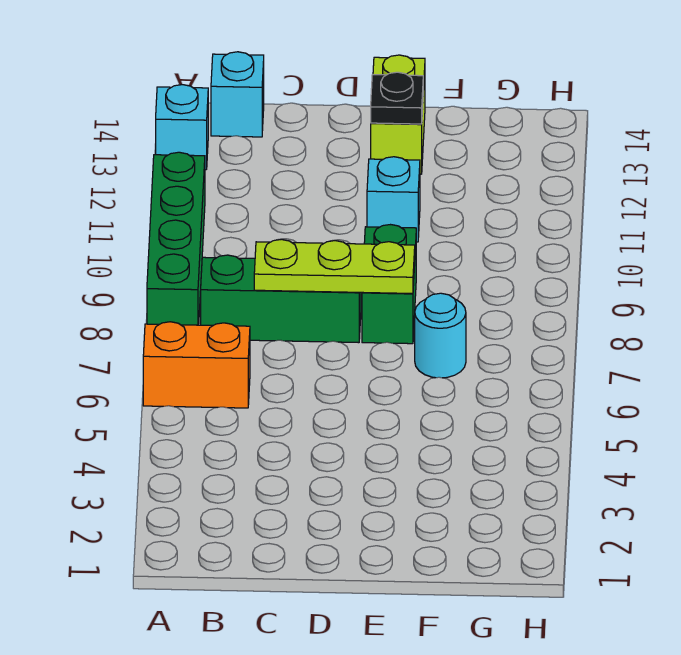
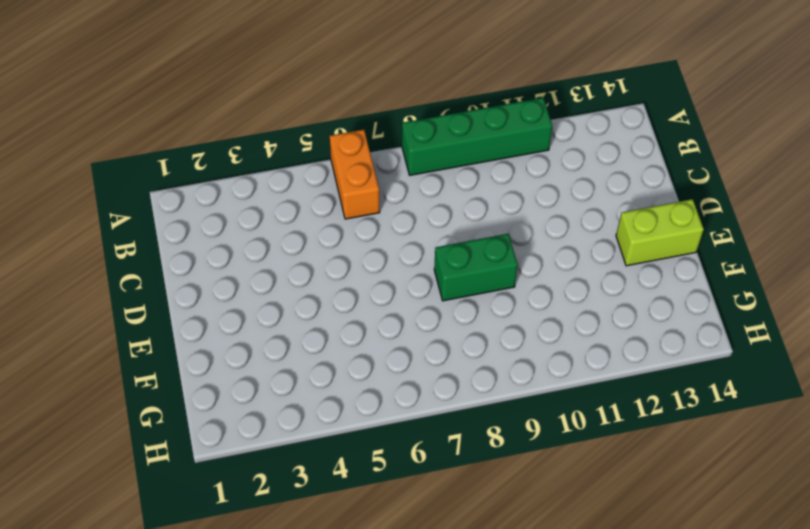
none -> cyan brick A13 level 1
none -> green brick B8:D8 level 1

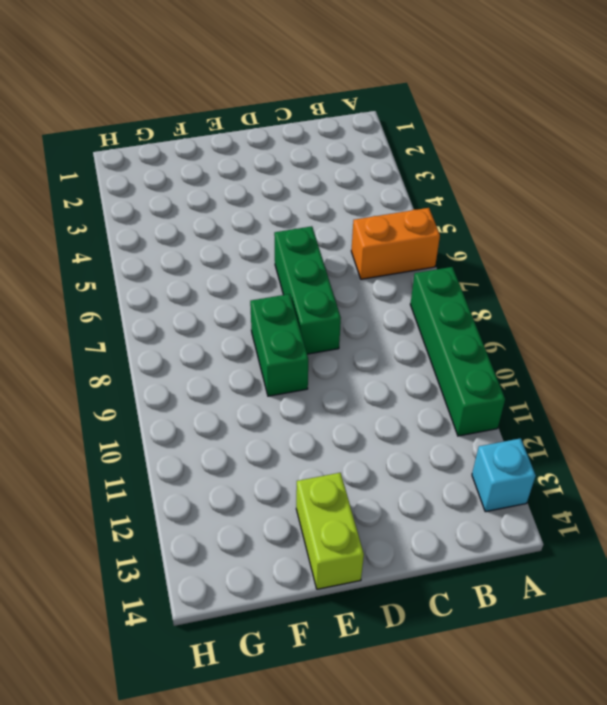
green brick D6:D8 level 1 -> green brick B8:D8 level 1
none -> cyan brick B14 level 1
none -> cyan brick E11 level 1

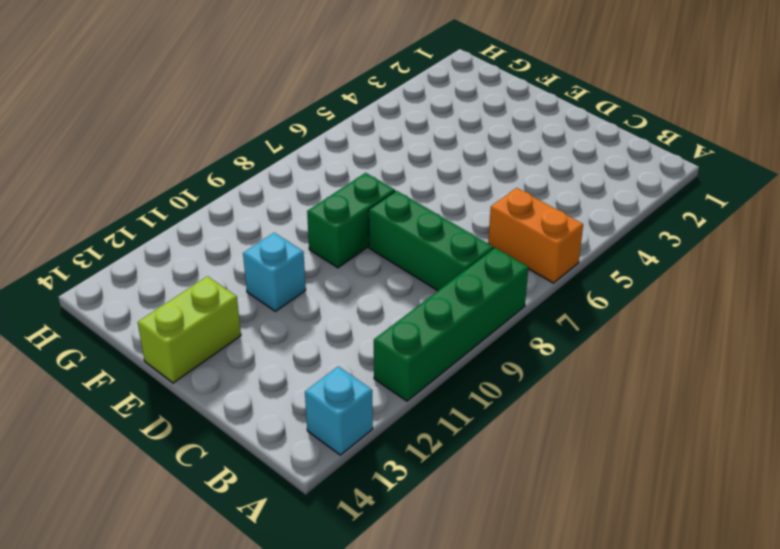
none -> cyan brick B14 level 1
none -> cyan round brick F7 level 1

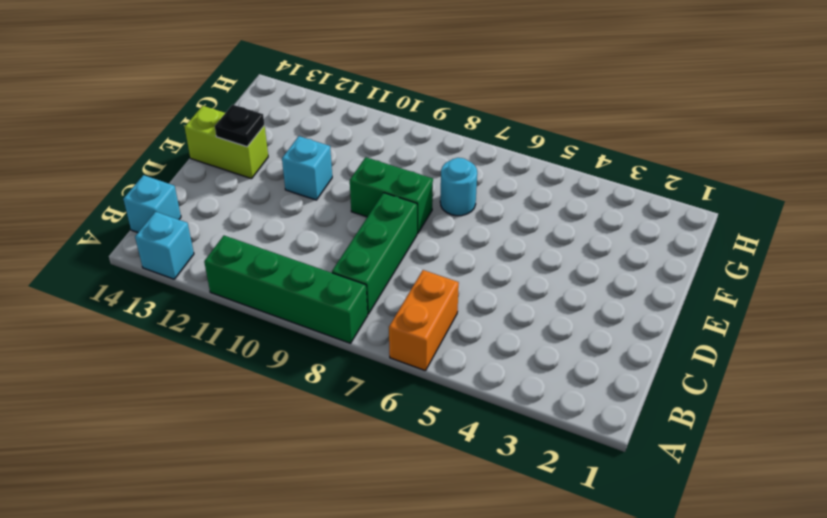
none -> lime plate C8:E8 level 2

